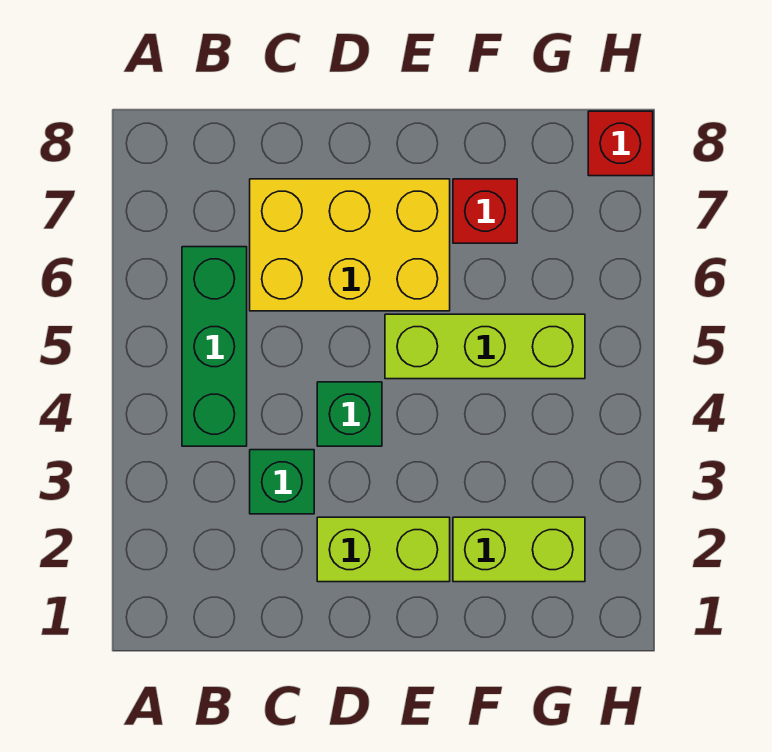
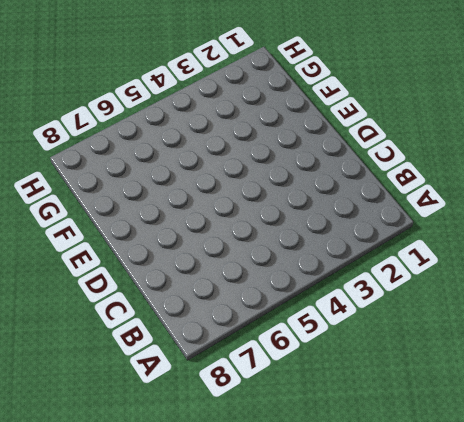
none -> green brick B4:B6 level 1
none -> green brick C3 level 1

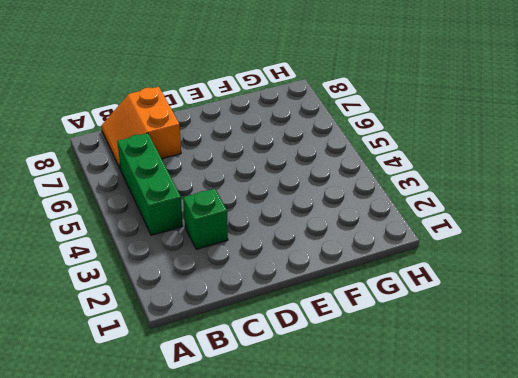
orange slope B7:C8 level 1 top C -> yellow brick C6:E7 level 1
none -> lime brick D2:E2 level 1
none -> green brick D4 level 1

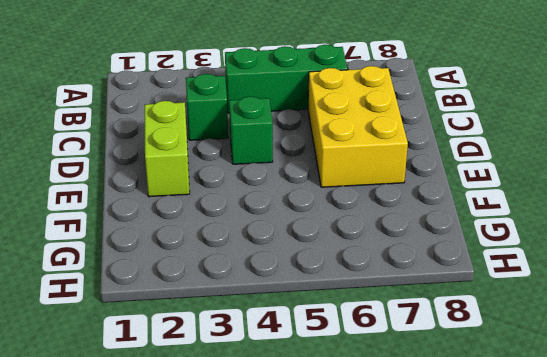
none -> lime brick E5:G5 level 1
none -> lime brick F2:G2 level 1

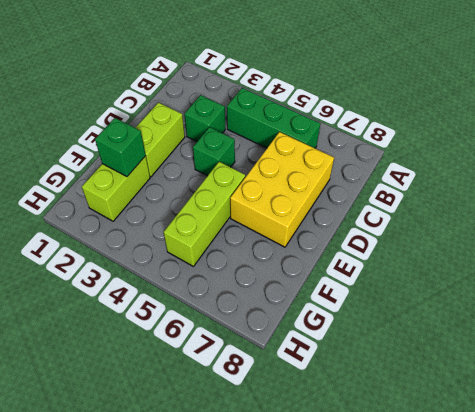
green brick F2 level 2 -> none
none -> red brick F7 level 1
none -> red brick H8 level 1

